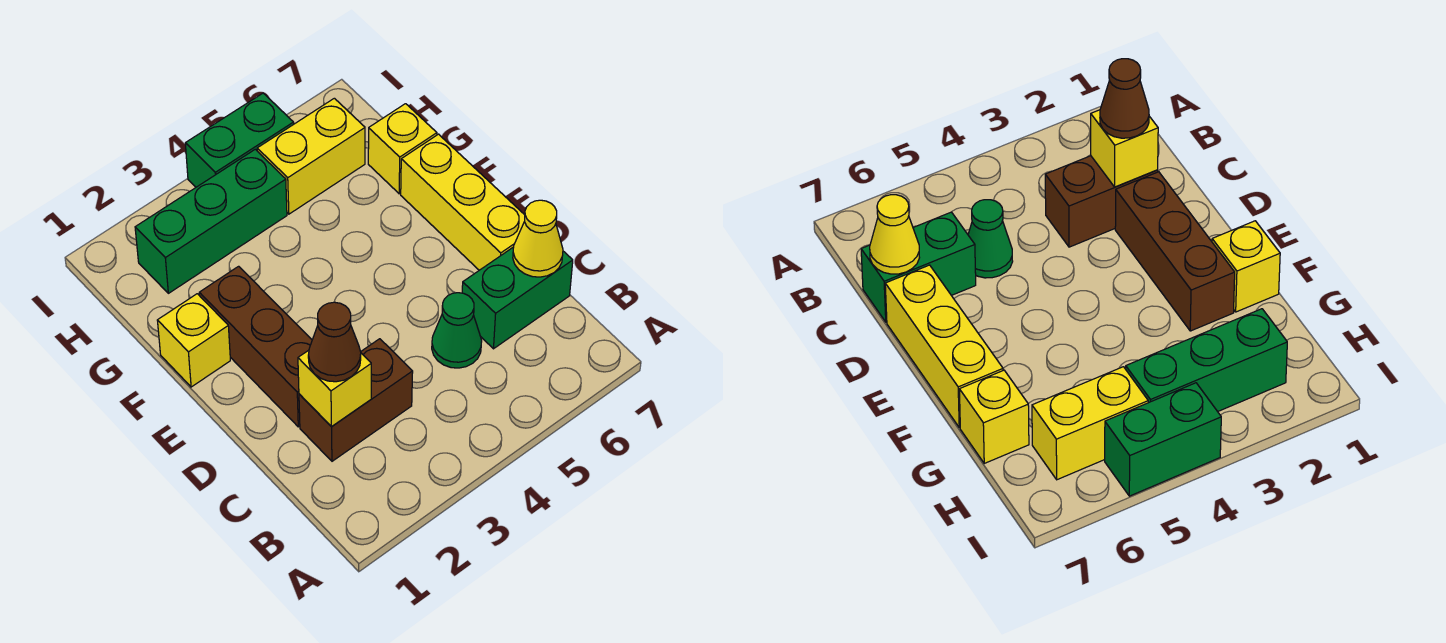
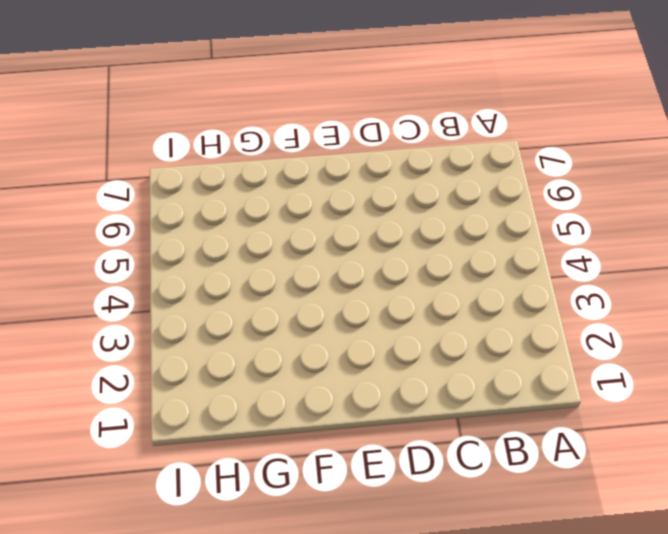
none -> brown brick C2:C3 level 1
none -> green cone C5 level 1
none -> green brick C6:C7 level 1

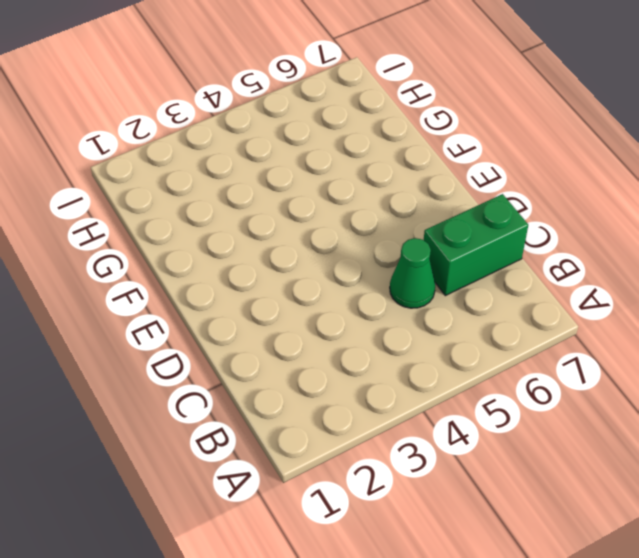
none -> brown brick C2:C3 level 1
none -> brown brick D2:F2 level 1
none -> yellow brick D7:F7 level 1

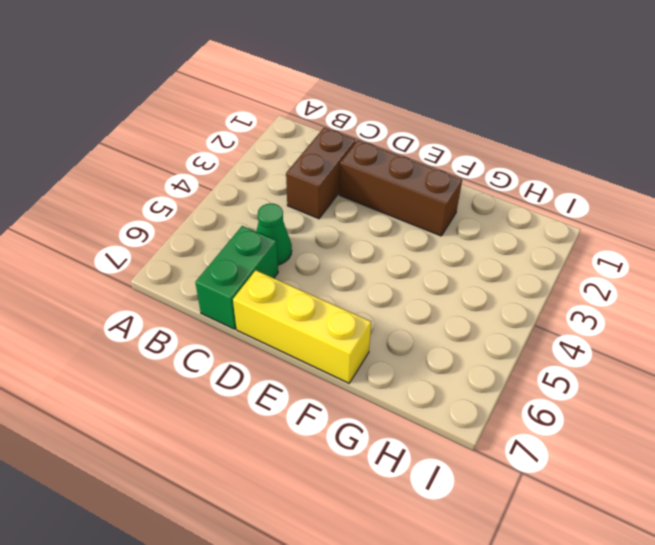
none -> yellow brick F1 level 1
none -> yellow brick G7 level 1
none -> green brick H2:H4 level 1

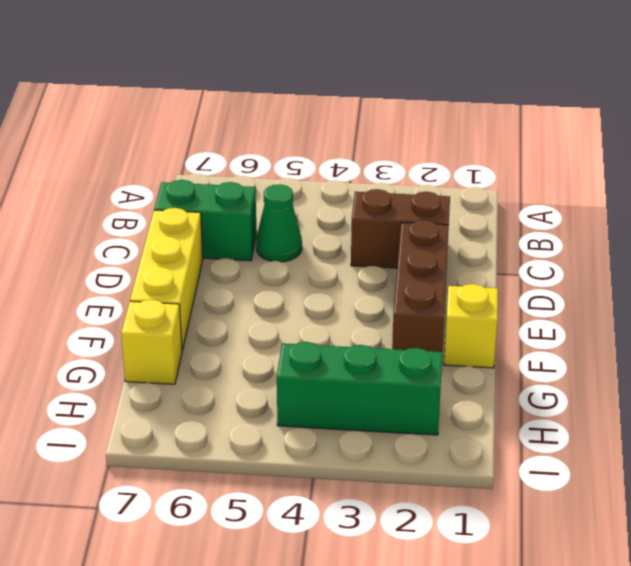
none -> yellow brick H5:H6 level 1
none -> green brick I4:I5 level 1
none -> yellow brick C2 level 2

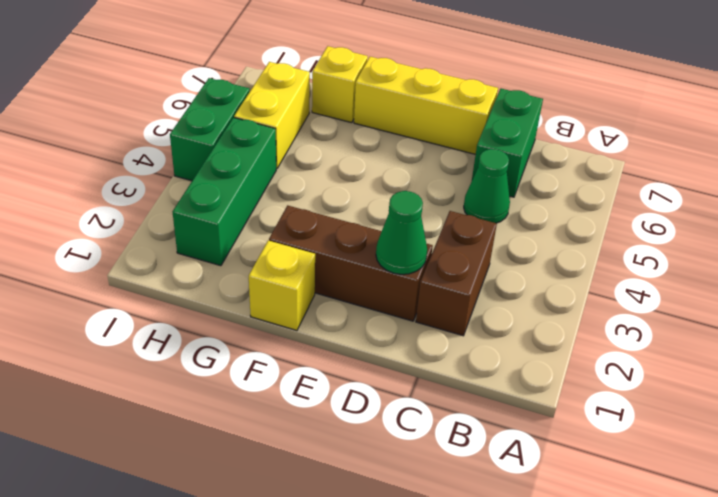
green cone D2 level 2 -> none
none -> yellow brick C2 level 2
none -> yellow cone C7 level 2
none -> brown cone C2 level 3

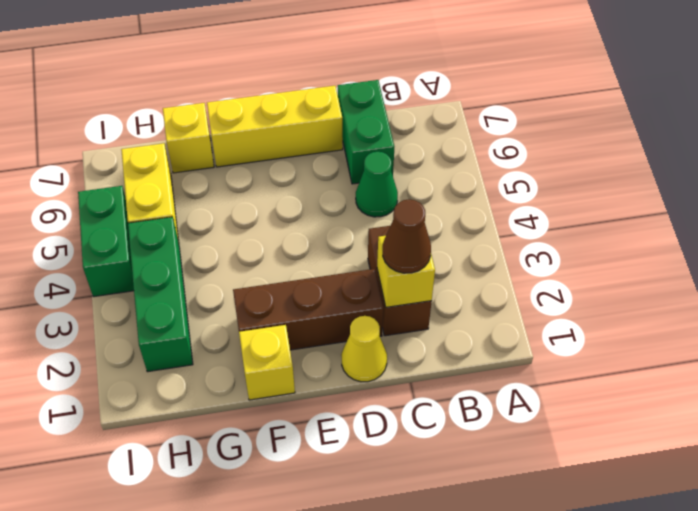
yellow cone D1 level 1 -> yellow cone C7 level 2

